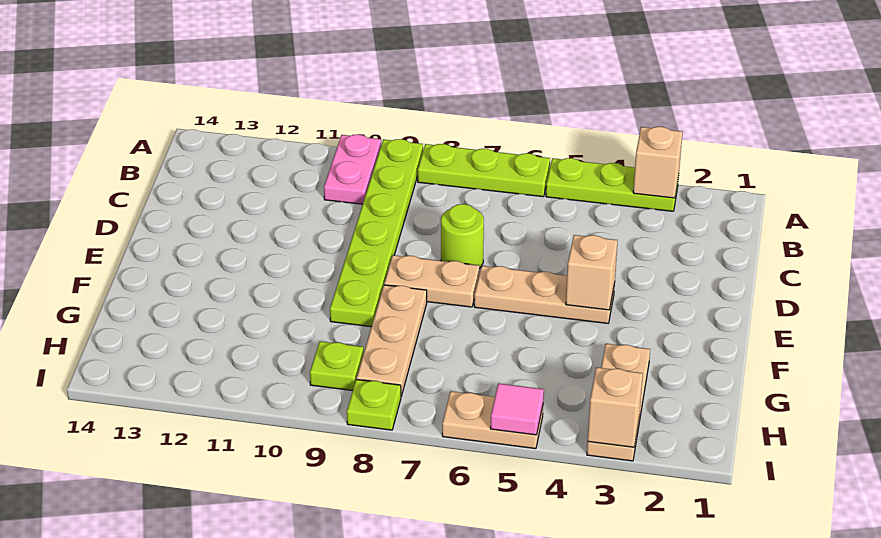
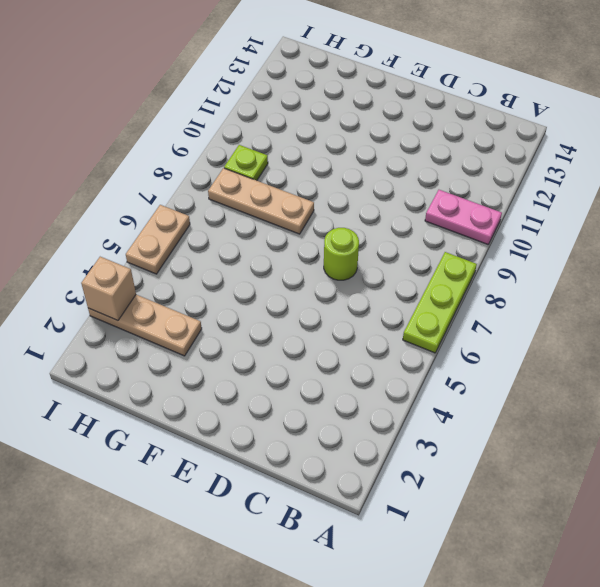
none -> lime plate A3:A5 level 1
none -> lime plate A9:F9 level 1
none -> tan plate E4:E6 level 1

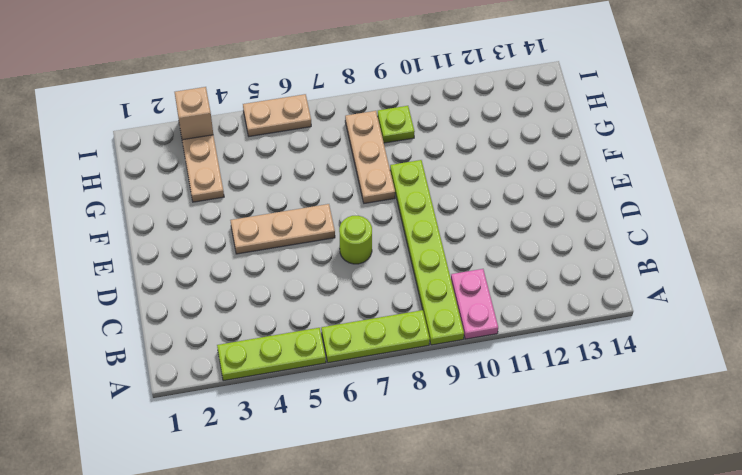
none -> tan plate E7:E8 level 1
none -> lime plate I8 level 1
none -> tan brick A3 level 2

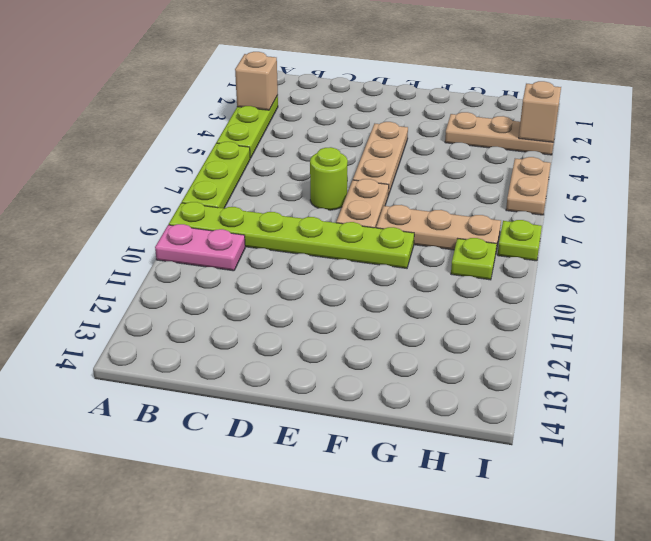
none -> tan brick E4 level 2
none -> pink tile I5 level 2

